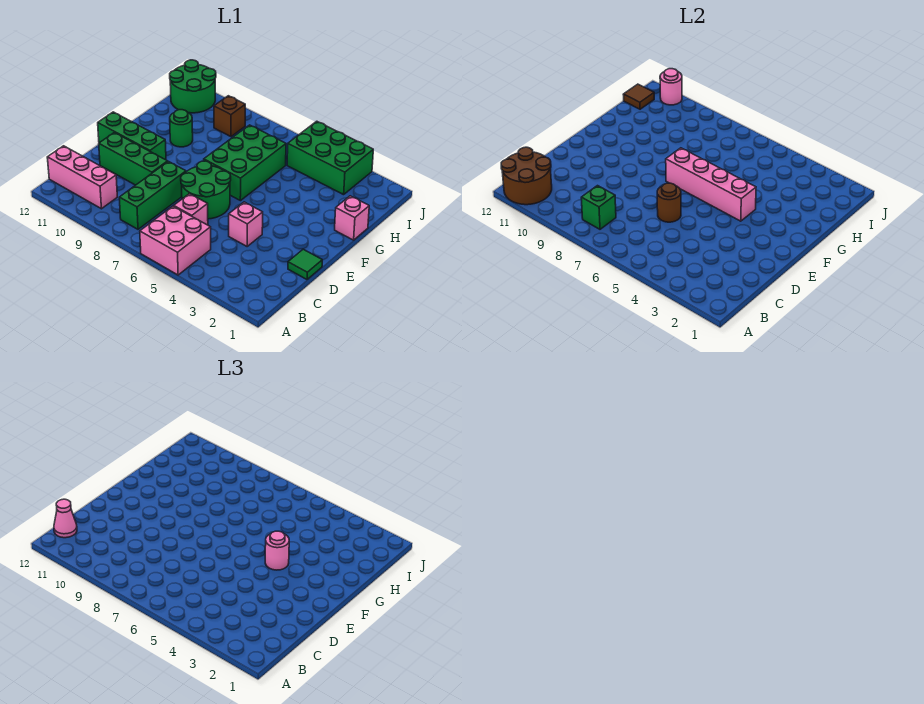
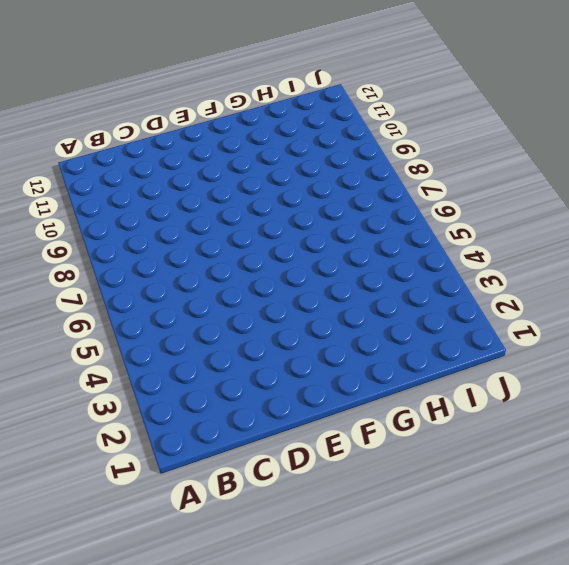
none -> pink brick A5:B6 level 1
none -> green brick B8:D8 level 1
none -> pink brick B10:B12 level 1

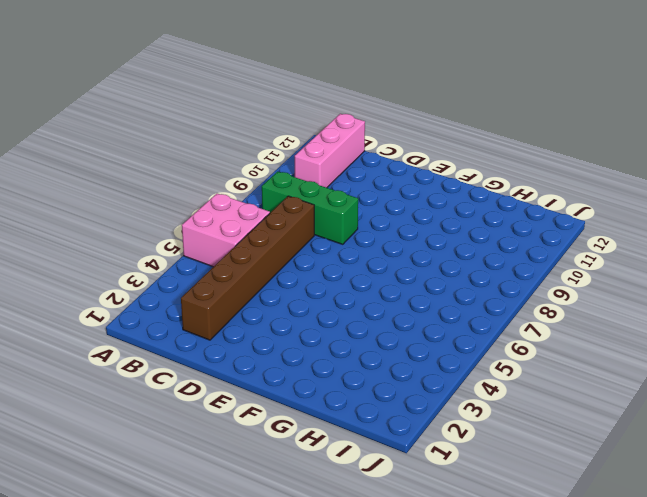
brown brick C2:C7 level 1 -> pink brick C6 level 1
none -> green tile D1 level 1
none -> pink brick D4 level 1
none -> green round brick D6:E7 level 1

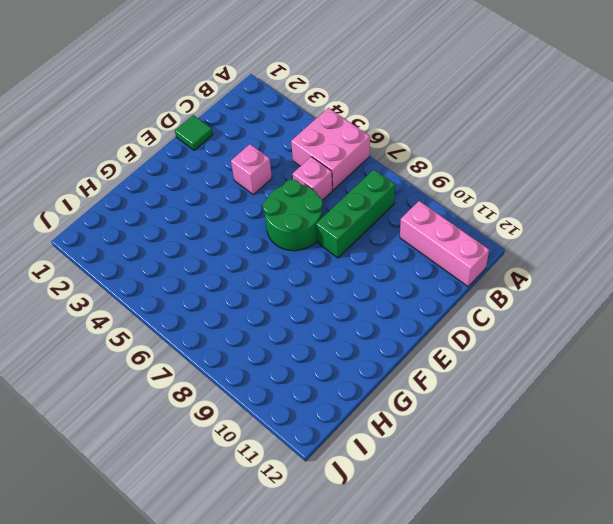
none -> green brick D9:D11 level 1
none -> green brick E10:E12 level 1
none -> green brick F6:H7 level 1

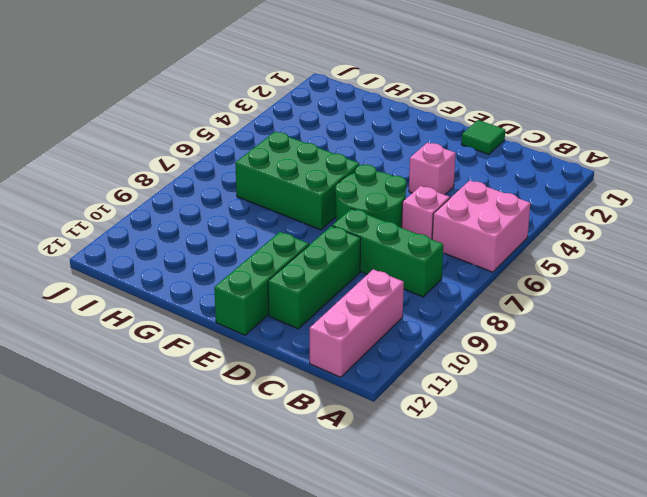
none -> pink brick G1 level 1
none -> green round brick G10 level 1
none -> green brick I3:J5 level 1

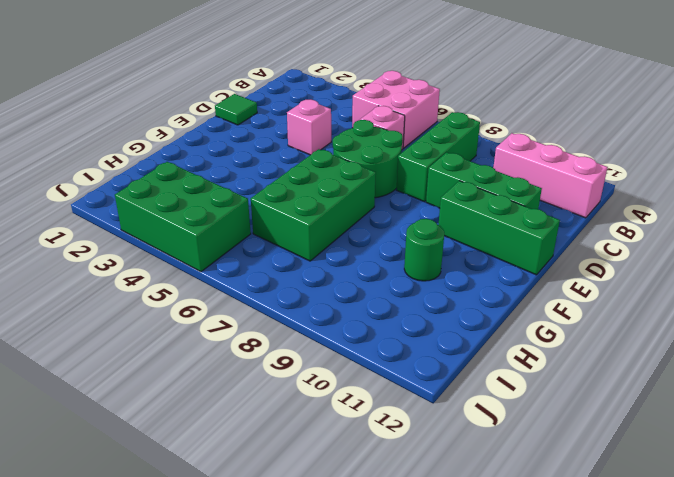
none -> pink brick G1 level 1
none -> brown brick I9 level 1
none -> green round brick I11:J12 level 1

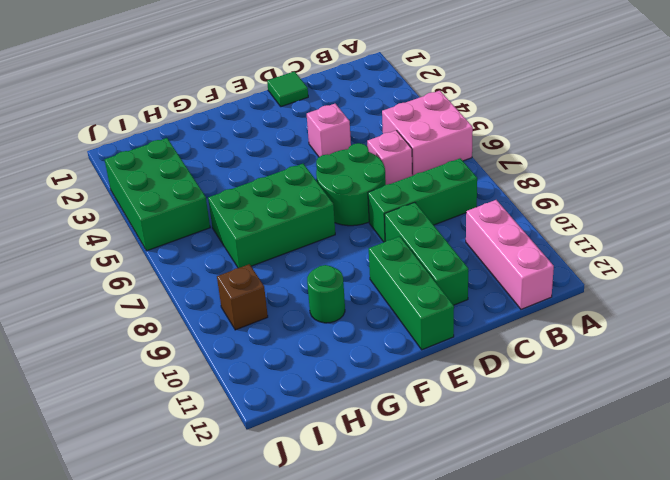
none -> pink brick G1 level 1
none -> green round brick I11:J12 level 1
none -> brown round brick A11:B12 level 2

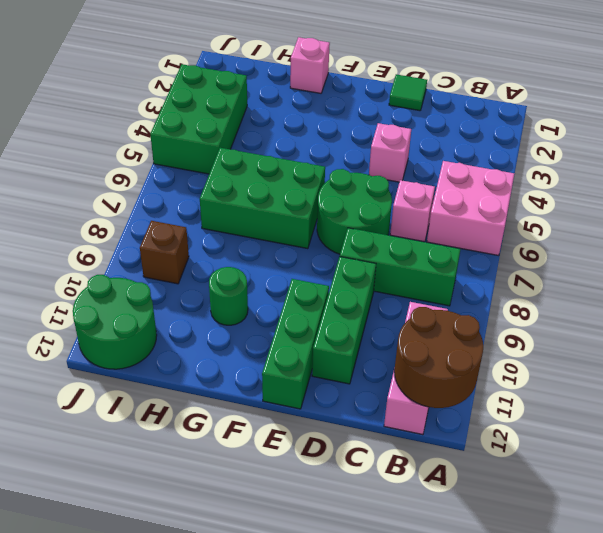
none -> green brick B8 level 2
none -> brown round brick D6 level 2
none -> pink brick F4:F7 level 2

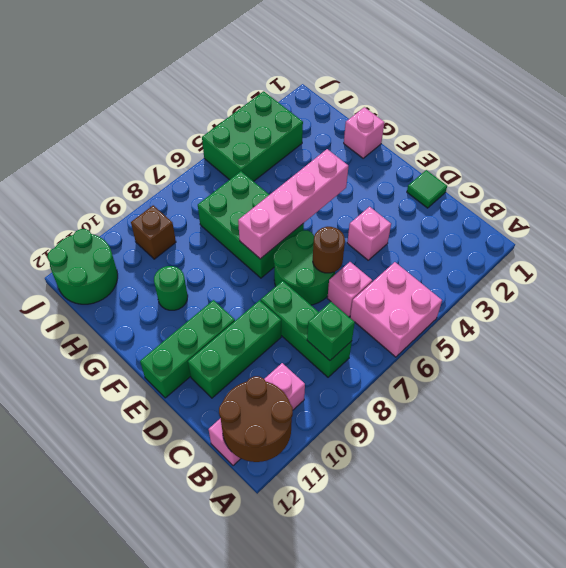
none -> brown tile I12 level 2
none -> pink round brick J11 level 2
none -> pink cone B12 level 3

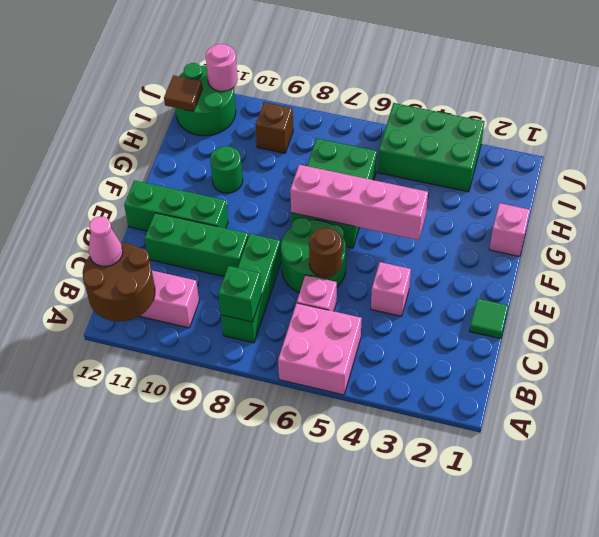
none -> pink round brick F4 level 3

